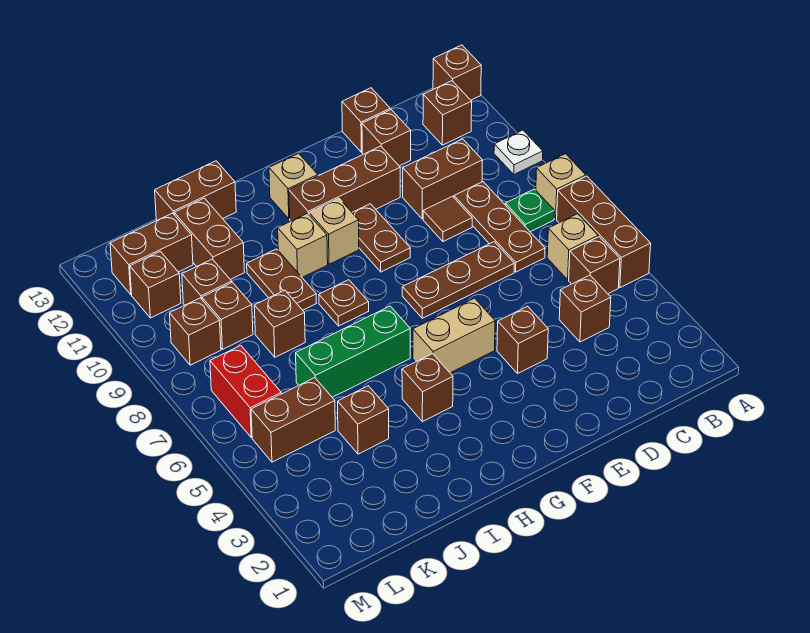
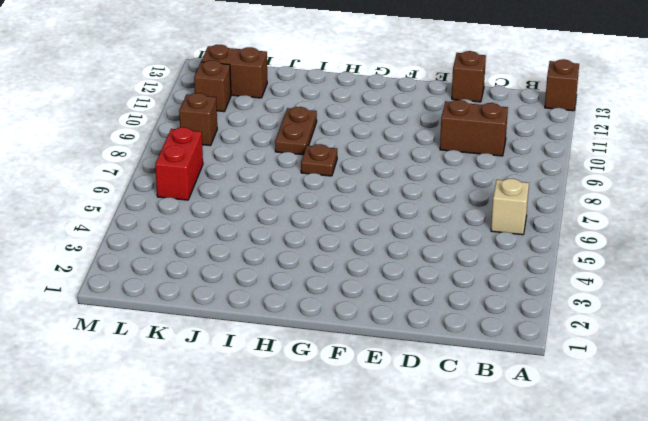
none -> brown brick A5:A7 level 1
none -> tan brick A8 level 1
none -> white plate A10 level 1
none -> brown brick B5 level 1

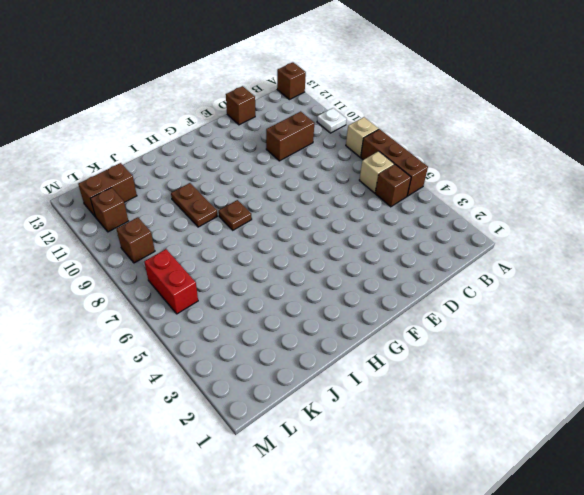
none -> green plate B8 level 1
none -> brown brick B12 level 1
none -> brown brick C4 level 1
none -> brown plate C7:C9 level 1

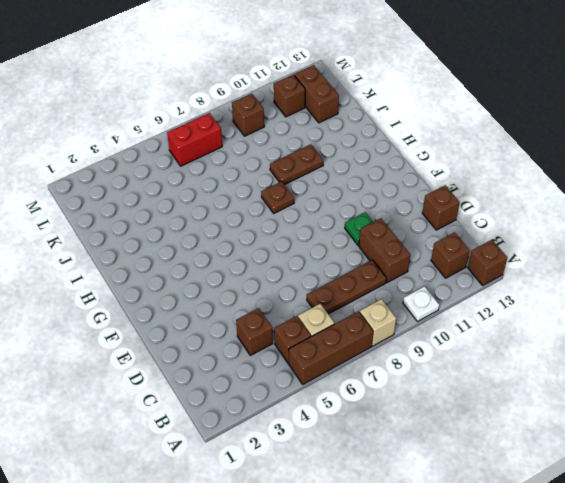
green plate E10 level 1 -> green plate B8 level 1
none -> brown plate D7:F7 level 1
none -> brown tile D9 level 1
none -> brown brick D12 level 1
none -> brown brick E4 level 1

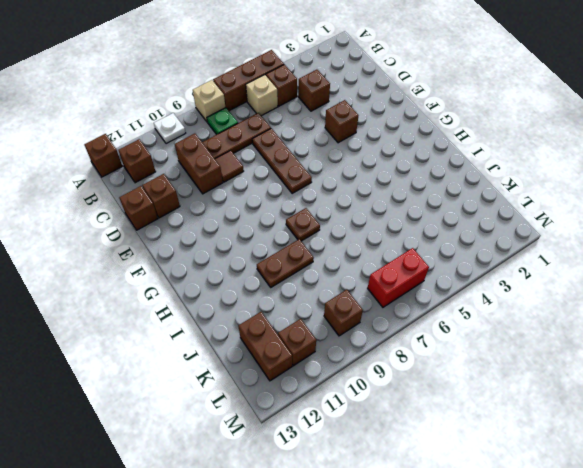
none -> brown brick E11:G11 level 1
none -> tan brick F5:G5 level 1
none -> brown plate F9:F10 level 1
none -> tan brick G10 level 1

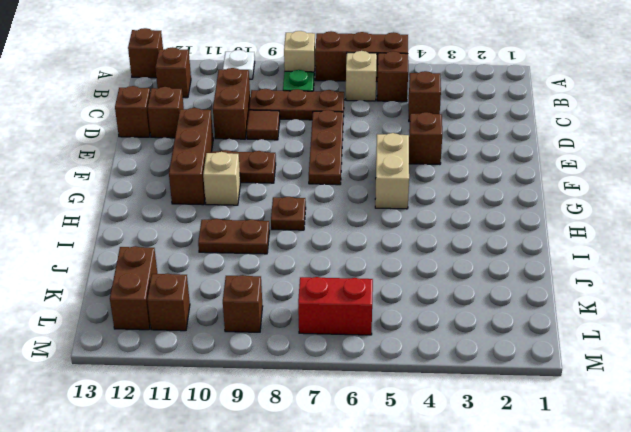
none -> tan brick G12 level 1
none -> brown brick H4 level 1
none -> green brick H6:J6 level 1
none -> tan brick H10 level 1

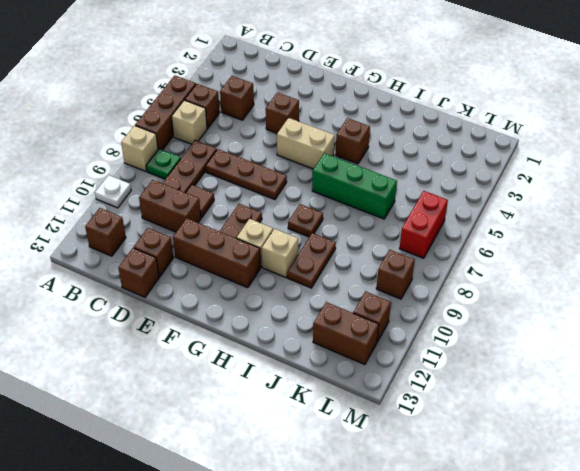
none -> brown brick A13 level 1
none -> tan brick G12 level 1
none -> brown brick I13:J13 level 1
none -> brown brick J4 level 1

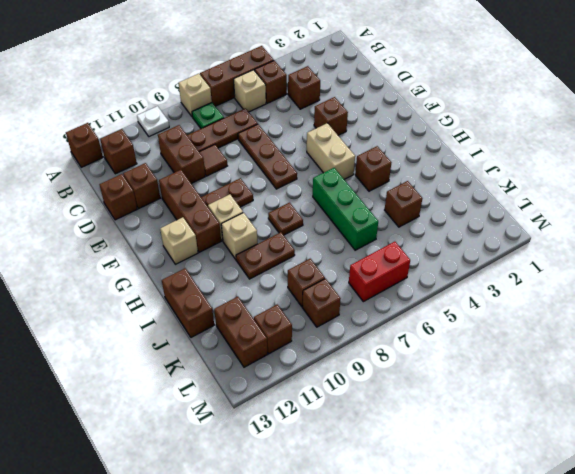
none -> brown brick J8 level 1
none -> brown brick J11:J12 level 1
none -> brown brick K5:L5 level 1
none -> brown brick K10 level 1

